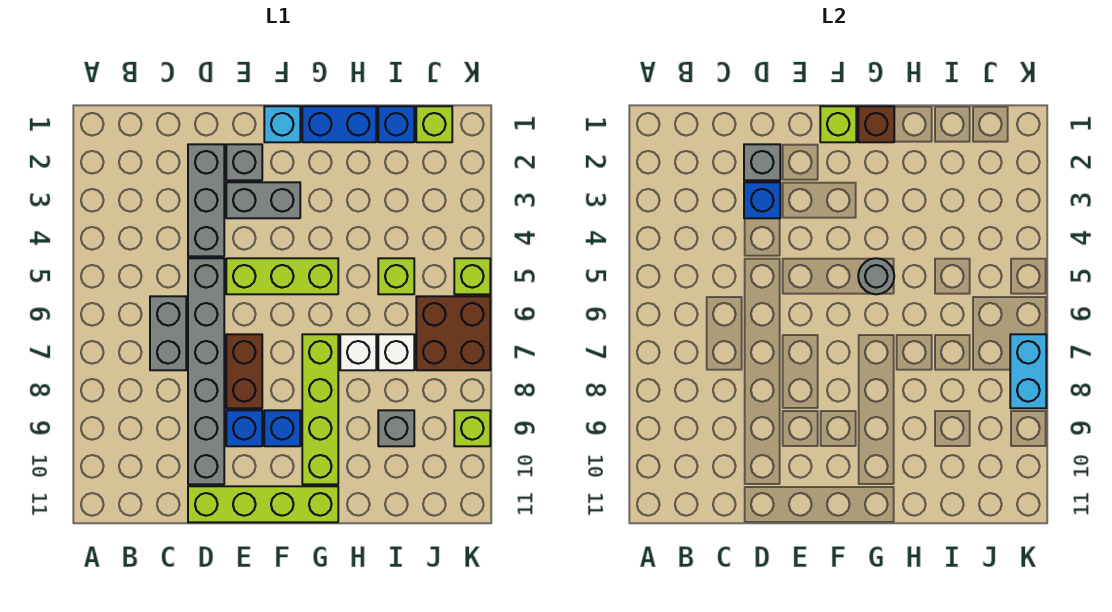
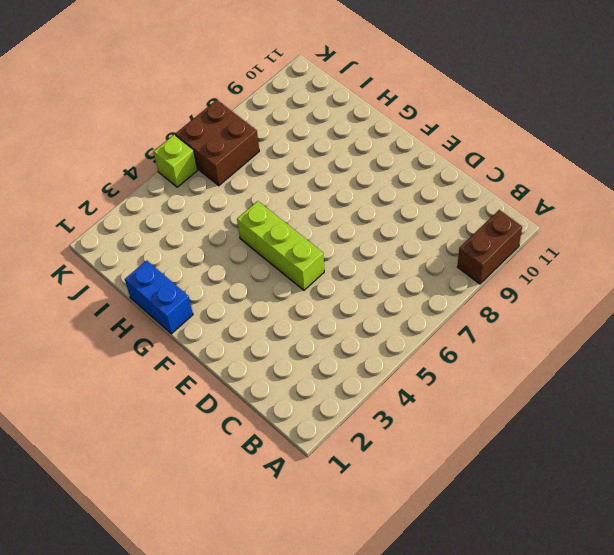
brown brick A9:A10 level 1 -> brown brick E7:E8 level 1
none -> grey brick C6:C7 level 1
none -> grey brick D2:D4 level 1
none -> grey brick D5:D10 level 1

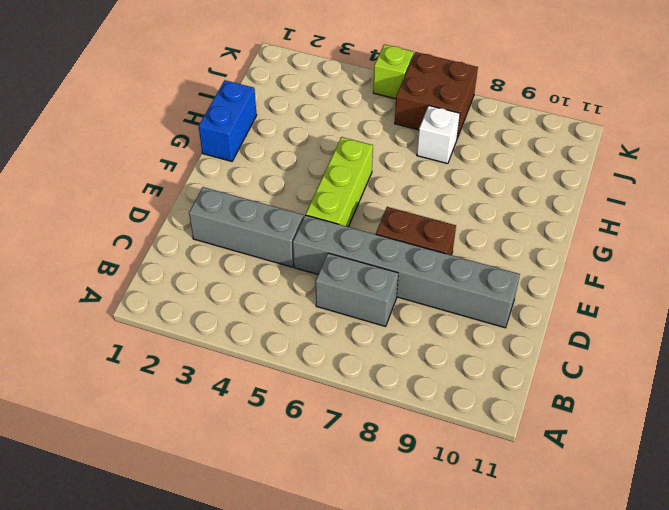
none -> lime brick D11:G11 level 1
none -> grey brick E2 level 1
none -> grey brick E3:F3 level 1

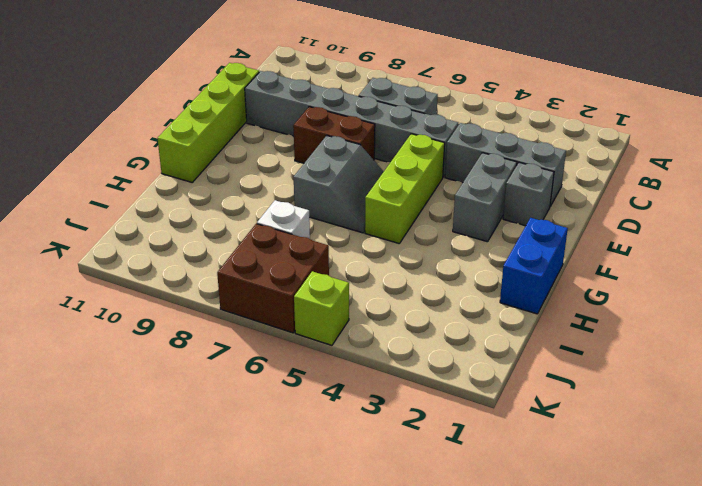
grey slope F6:G7 level 1 top 7 -> lime brick G7:G10 level 1
none -> blue brick E9 level 1
none -> cyan brick F1 level 1
none -> blue brick F9 level 1

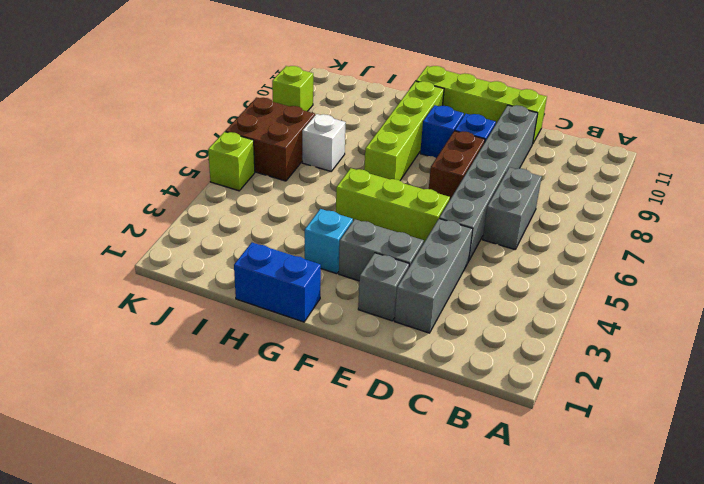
cyan brick G3 level 1 -> cyan brick F1 level 1
none -> white brick H7 level 1
none -> blue brick I1 level 1
none -> lime brick I5 level 1

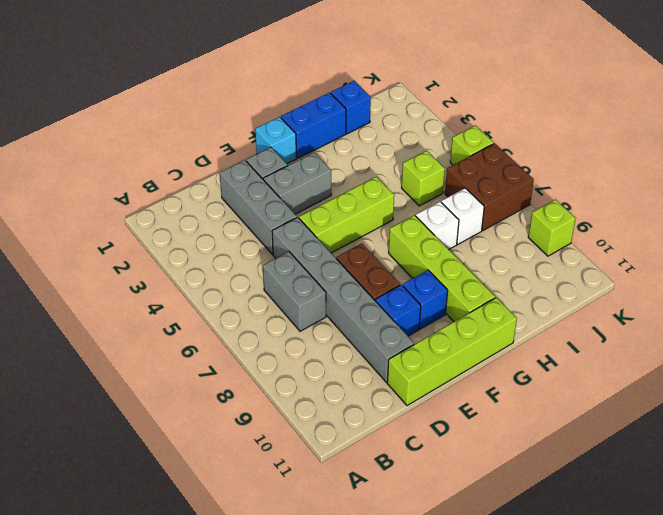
none -> grey brick I9 level 1
none -> lime brick J1 level 1
none -> grey brick D2 level 2

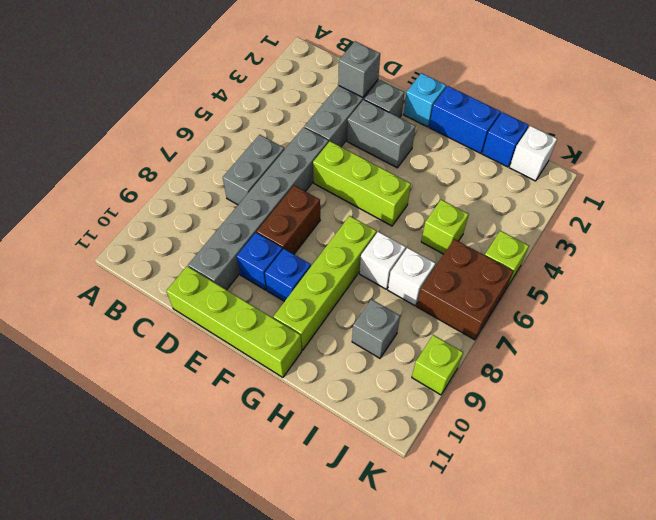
white brick J1 level 1 -> lime brick J1 level 1
none -> blue brick D3 level 2
none -> lime brick F1 level 2
none -> brown brick G1 level 2

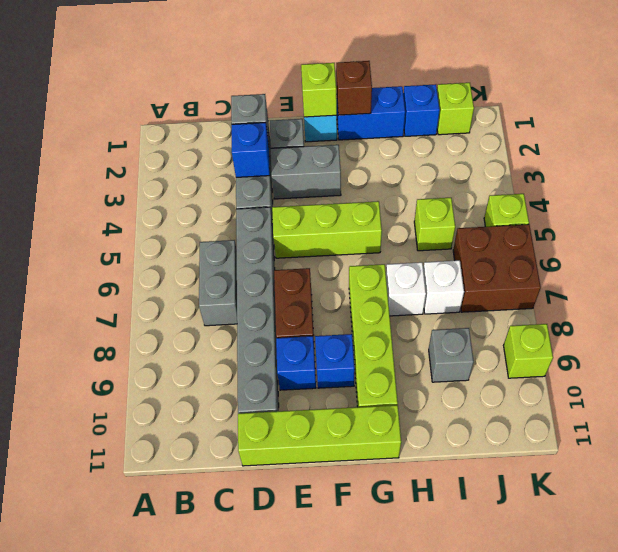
none -> grey round brick G5 level 2
none -> cyan brick K7:K8 level 2

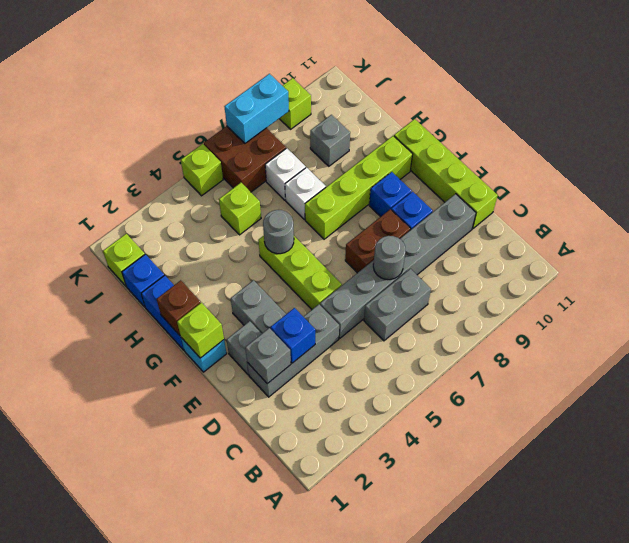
grey round brick D7 level 2 -> none

